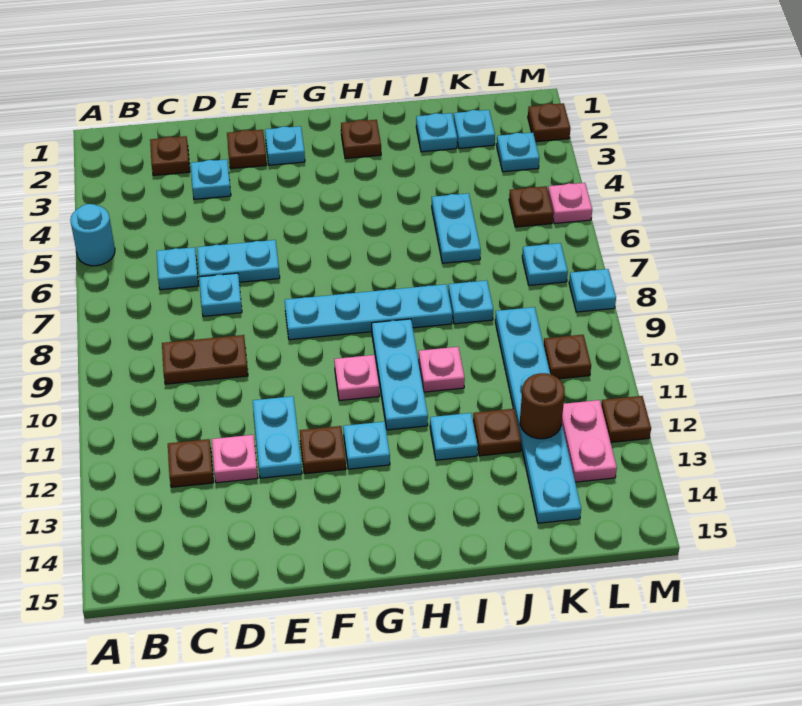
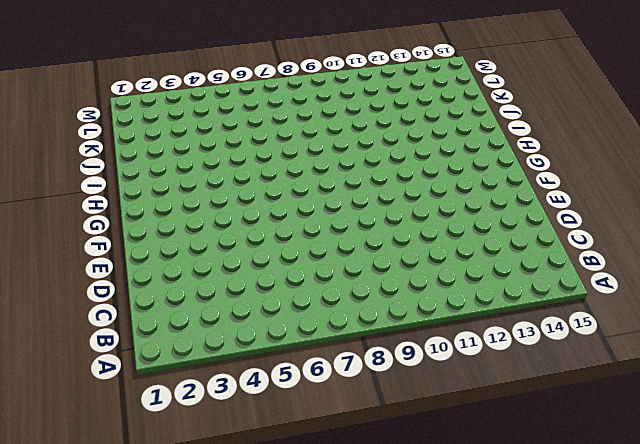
none -> cyan round brick A5 level 1
none -> brown plate C2 level 1
none -> cyan plate C6 level 1
none -> brown plate C9:D9 level 1

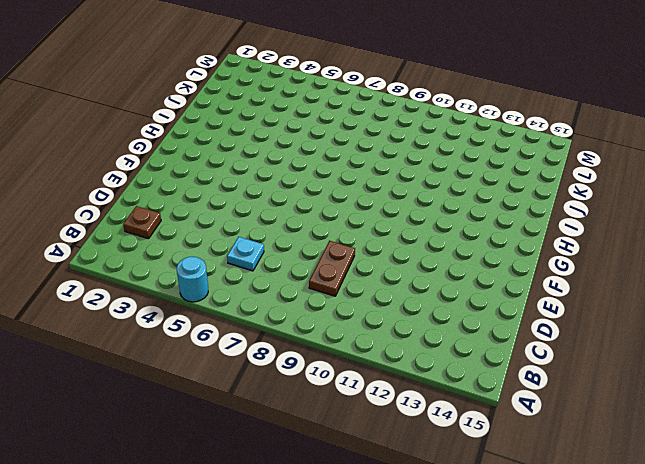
none -> brown plate C12 level 1
none -> cyan plate D3 level 1
none -> cyan plate D6:E6 level 1
none -> cyan plate D7 level 1

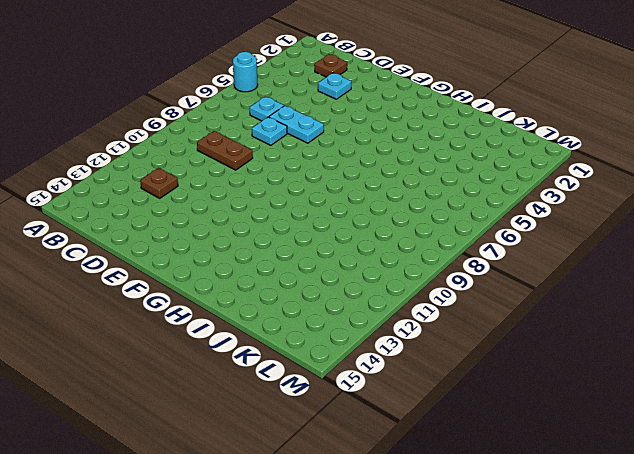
none -> pink plate D12 level 1
none -> brown plate E2 level 1
none -> cyan plate E11:E12 level 1
none -> cyan plate F2 level 1

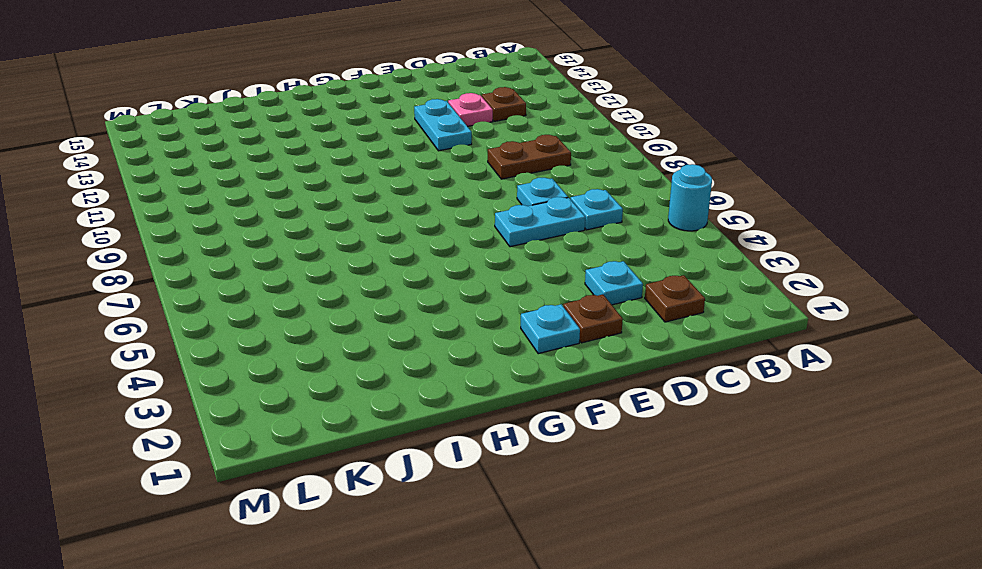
none -> cyan plate F8:I8 level 1
none -> brown plate F12 level 1
none -> pink plate G10 level 1
none -> cyan plate G12 level 1

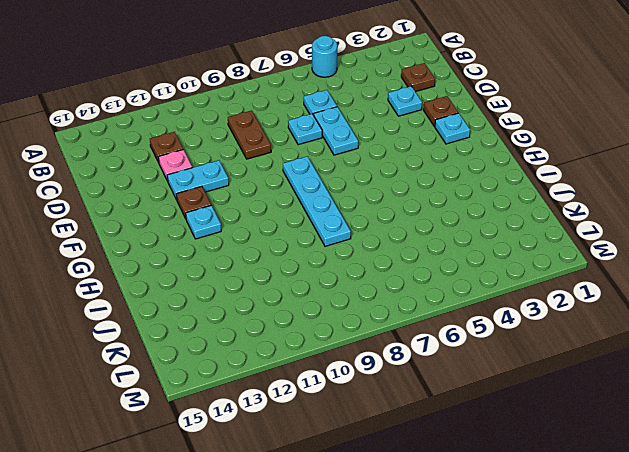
none -> pink plate G10 level 1
none -> brown plate H2 level 1
none -> cyan plate H9:H11 level 1
none -> pink plate I10 level 1

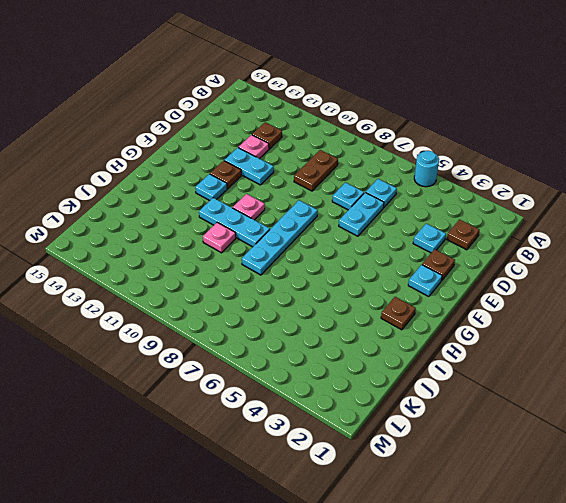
none -> cyan plate I12 level 1
none -> cyan plate J2 level 1
none -> cyan plate J5:J6 level 1
none -> cyan plate J8 level 1

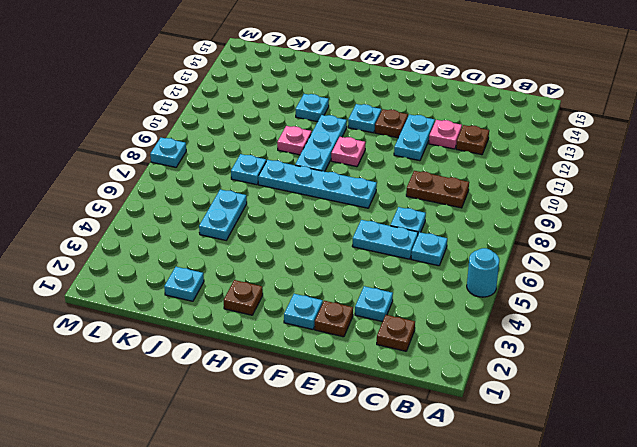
none -> brown plate J12 level 1
none -> cyan plate K2 level 1
none -> cyan plate K9:K14 level 1
none -> cyan plate L3 level 1

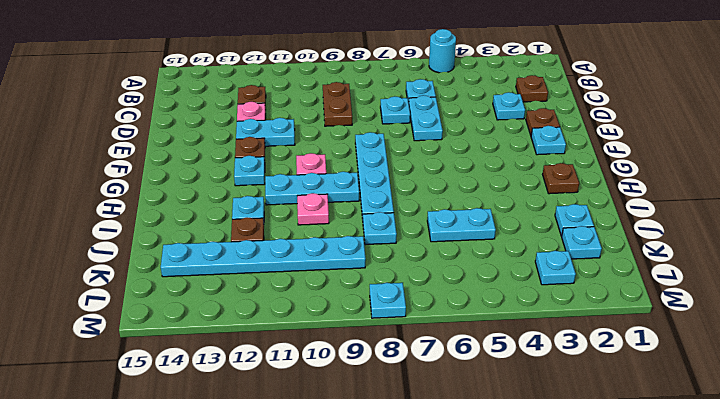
none -> brown plate L5 level 1
none -> cyan plate L7 level 1
none -> brown plate L10 level 1
none -> pink plate L12:L13 level 1

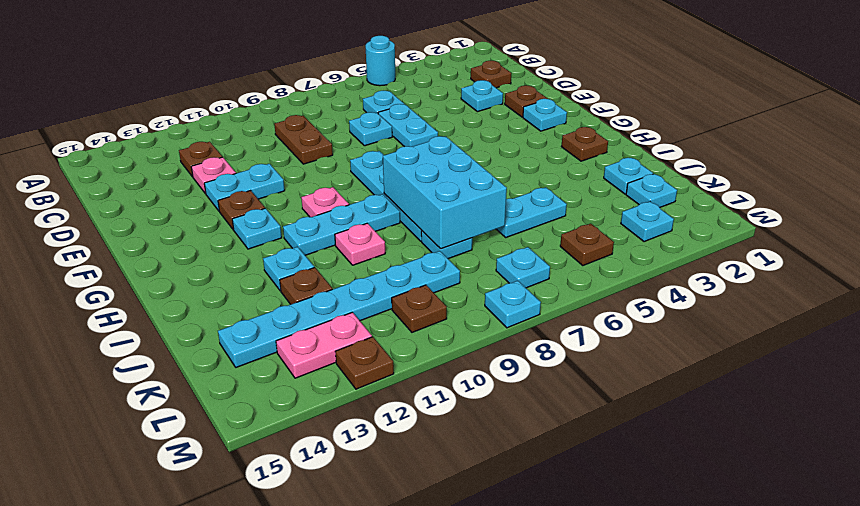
cyan brick H7:J8 level 2 -> none
none -> brown plate M2 level 1
none -> pink plate M5 level 1
none -> brown round brick K12 level 2

